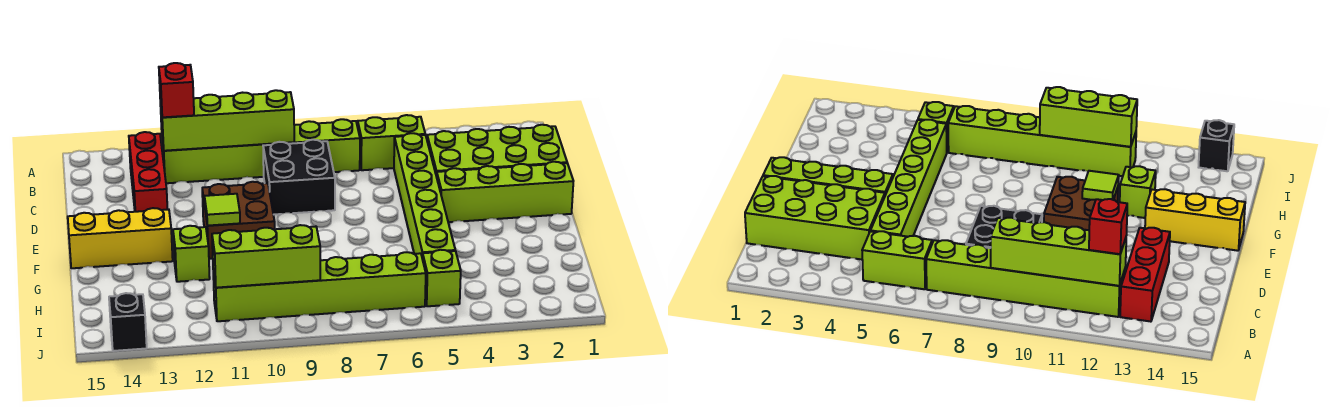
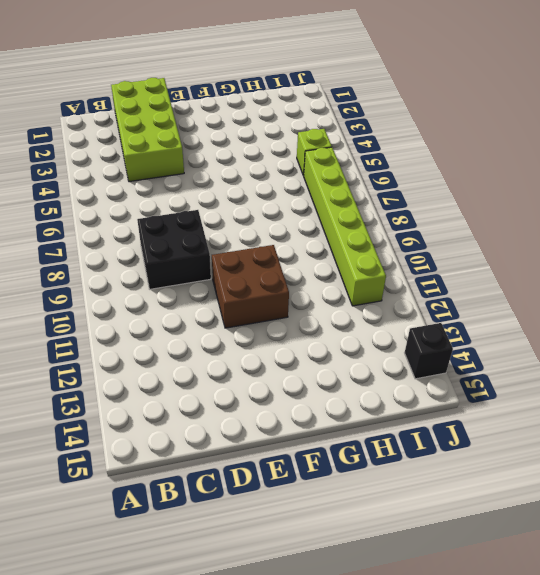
none -> lime brick B5:B6 level 1
none -> lime brick B7:B12 level 1
none -> red brick B13:D13 level 1

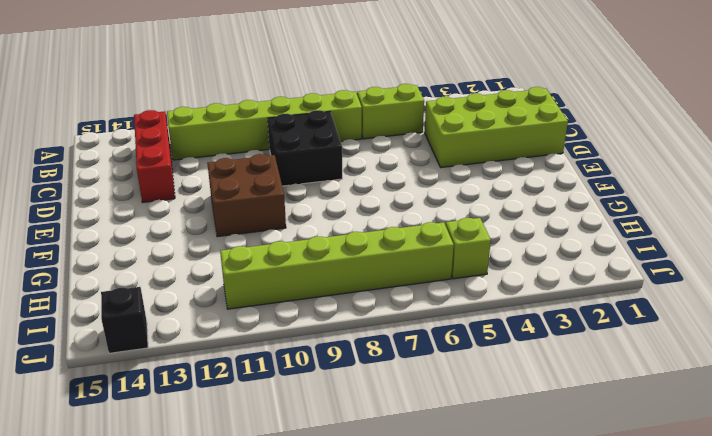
none -> lime brick C5:H5 level 1
none -> lime brick E1:E4 level 1
none -> yellow brick F13:F15 level 1

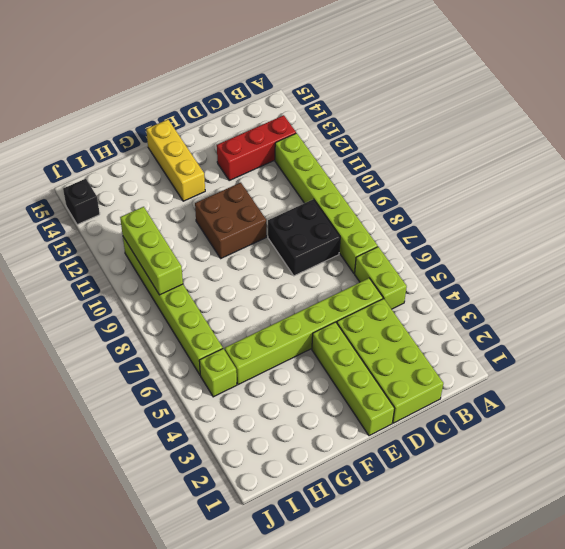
none -> lime brick G12 level 1
none -> lime brick B9:B12 level 2
none -> lime tile F11 level 2

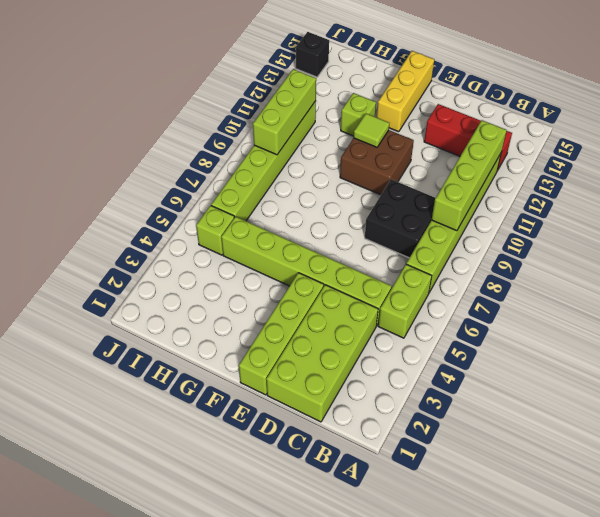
none -> red brick B12 level 3

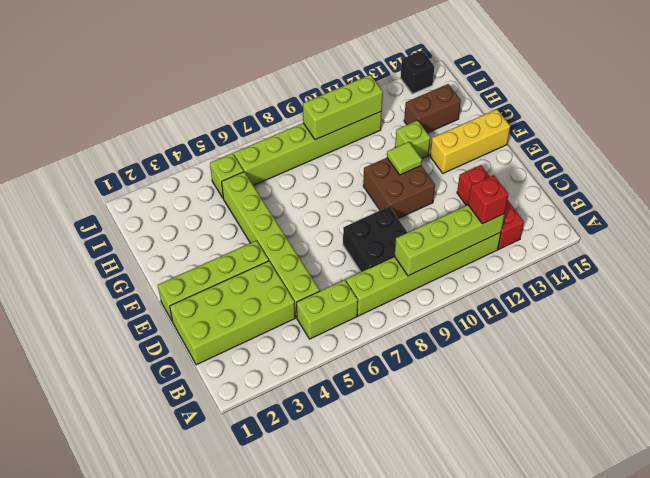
brown brick H13:H14 level 1 -> none

